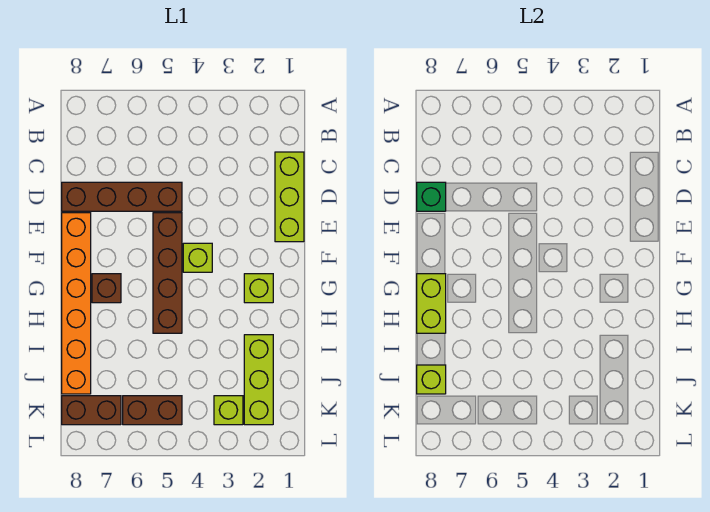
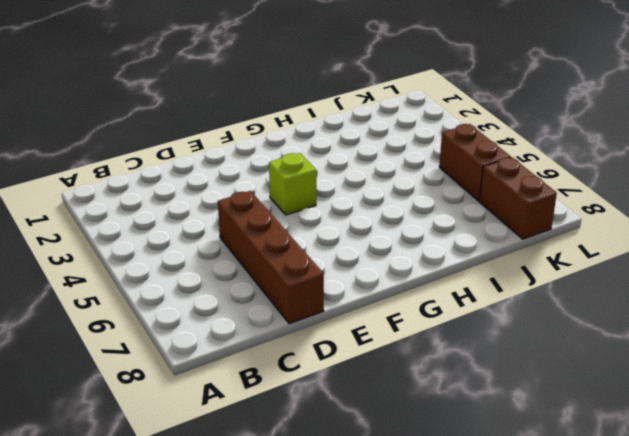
none -> lime brick C1:E1 level 1
none -> brown brick E5:H5 level 1
none -> orange brick E8:J8 level 1

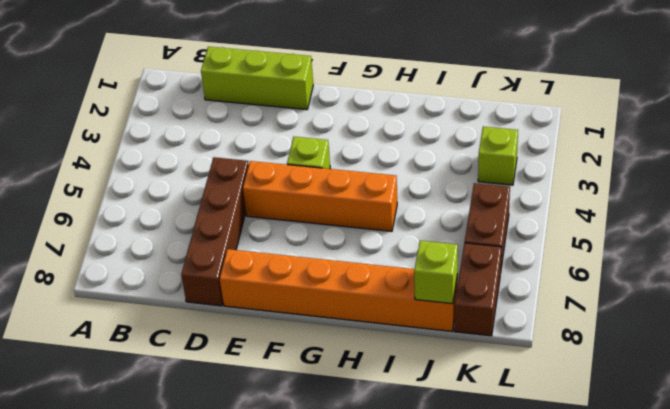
orange brick E5:H5 level 1 -> brown brick E5:H5 level 1
none -> lime brick G2 level 1
none -> brown brick G7 level 1
none -> lime brick I2:K2 level 1

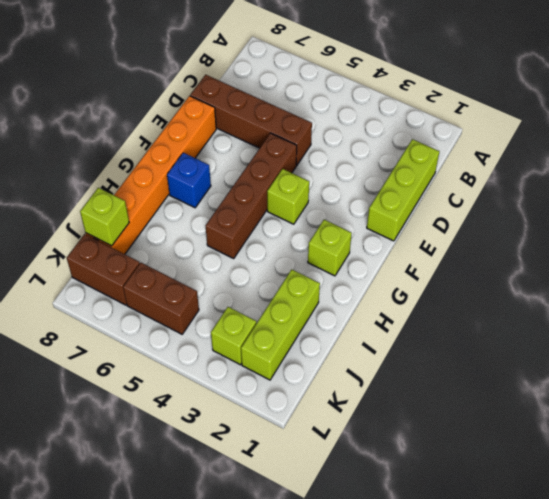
blue brick G7 level 1 -> brown brick G7 level 1
none -> green brick D8 level 2
none -> lime brick G8:H8 level 2

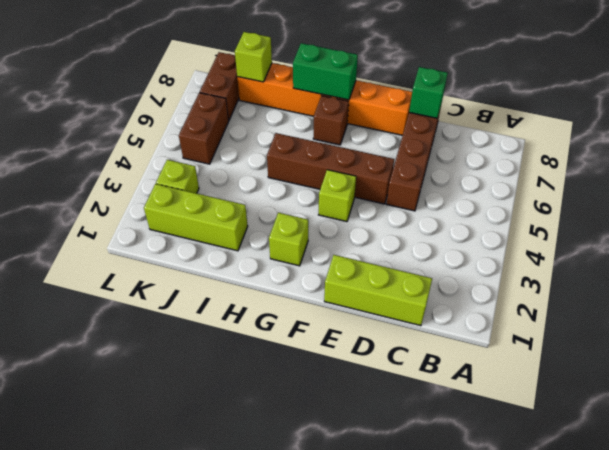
green brick G8:H8 level 2 -> lime brick G8:H8 level 2

